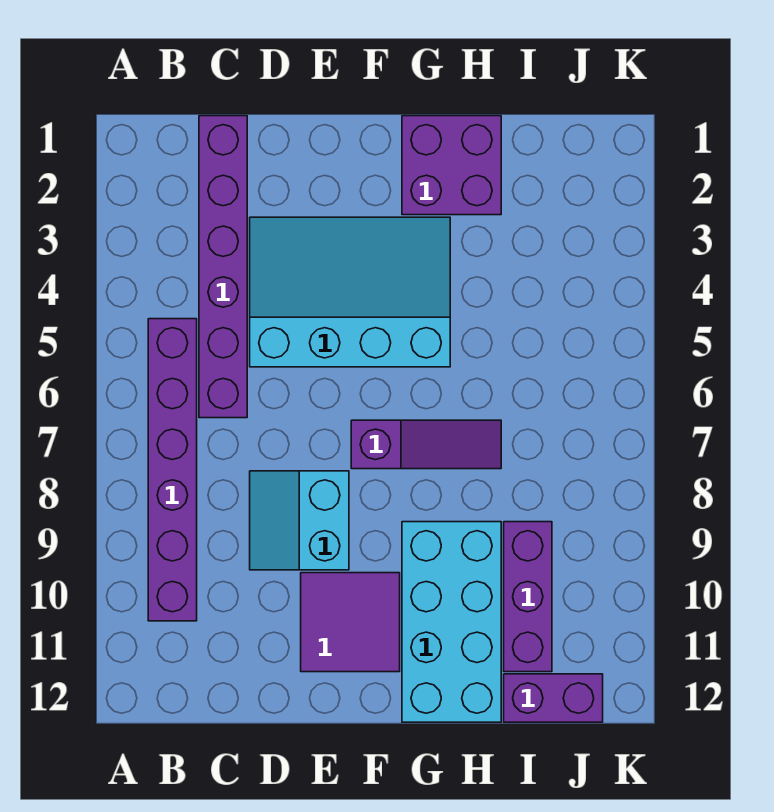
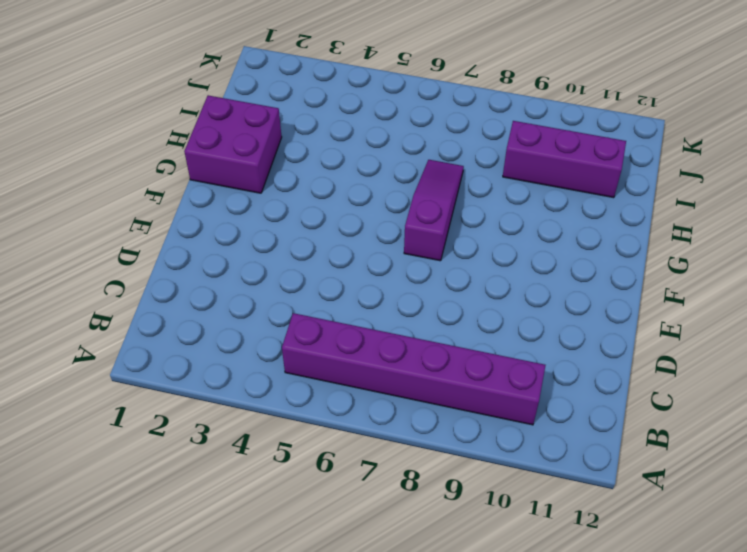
none -> purple brick C1:C6 level 1
none -> cyan slope D3:G5 level 1 top 5

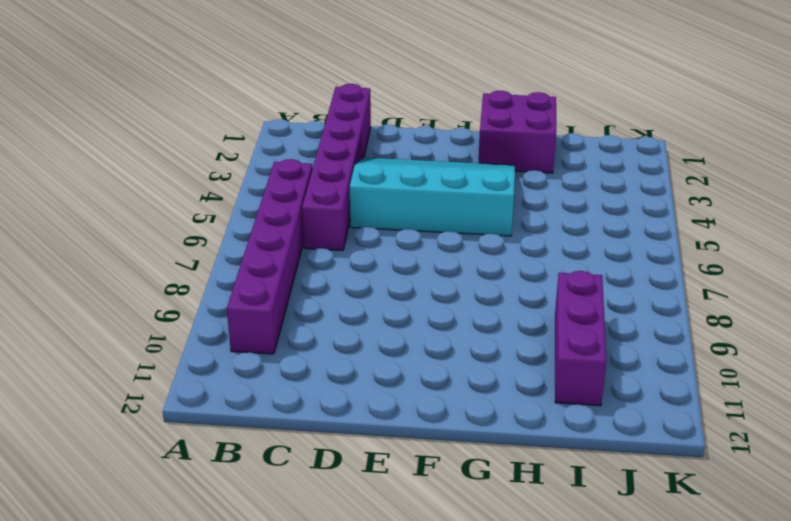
none -> cyan slope D8:E9 level 1 top E
none -> purple tile E10:F11 level 1

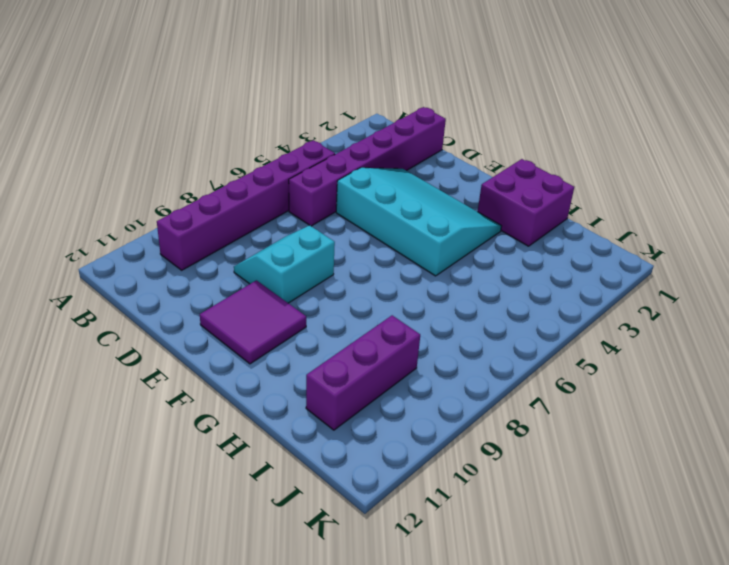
none -> purple slope F7:H7 level 1 top F
none -> cyan brick G9:H12 level 1

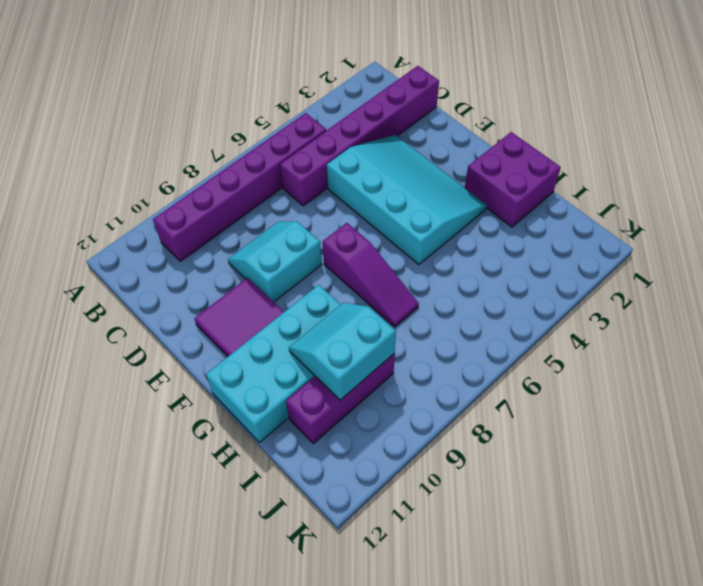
cyan slope H9:I10 level 2 top I -> none
none -> purple brick I12:J12 level 1

